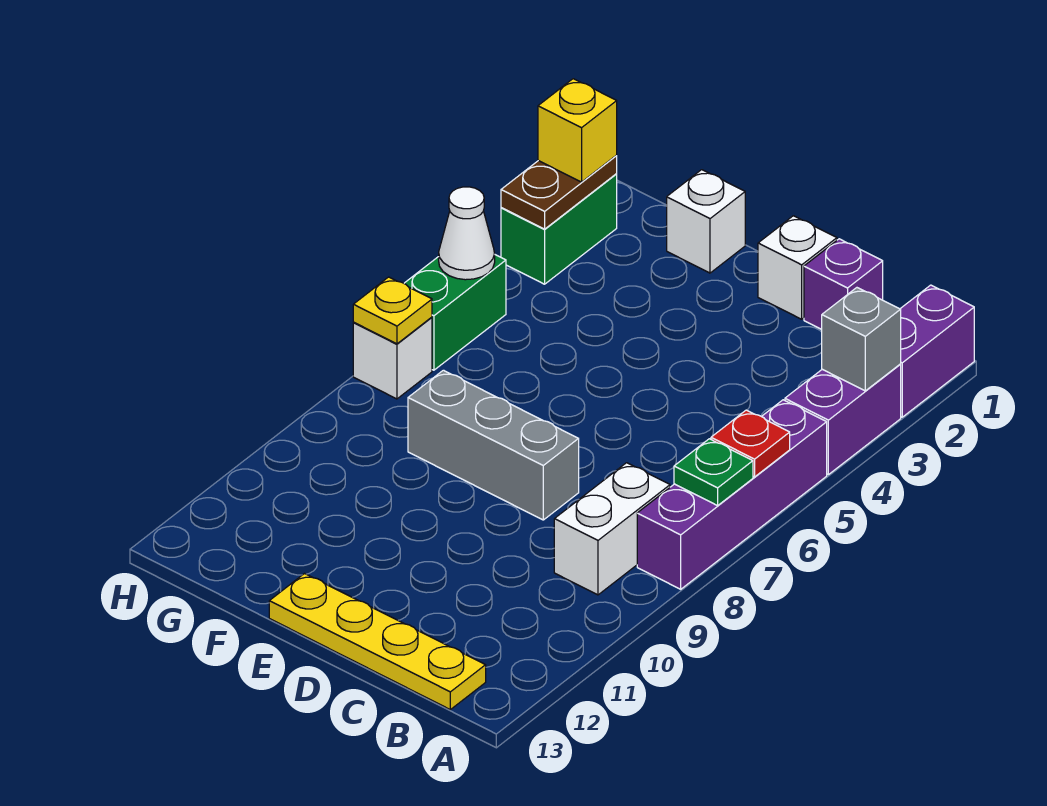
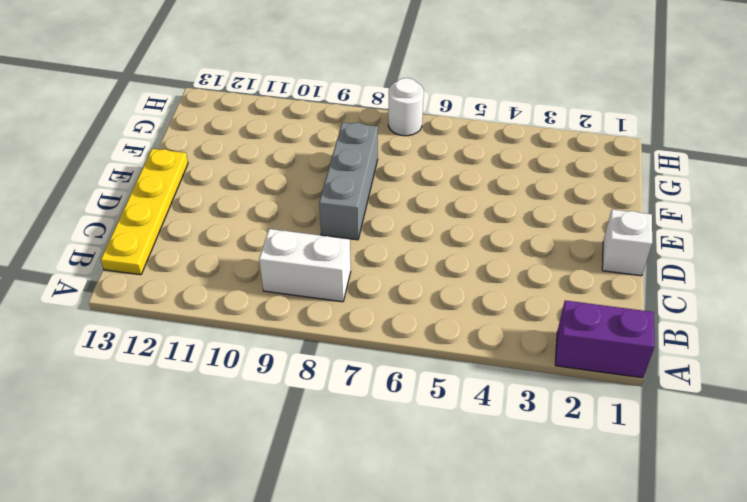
white round brick H7 level 1 -> white brick H7 level 1
none -> purple brick A3:A4 level 1
none -> purple brick A5:A8 level 1
none -> purple brick C1 level 1

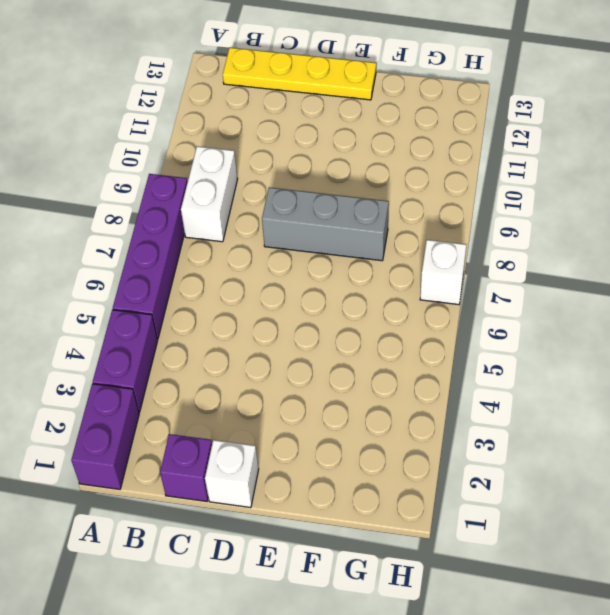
none -> white brick F1 level 1
none -> green brick H2:H3 level 1
none -> green brick H5:H6 level 1

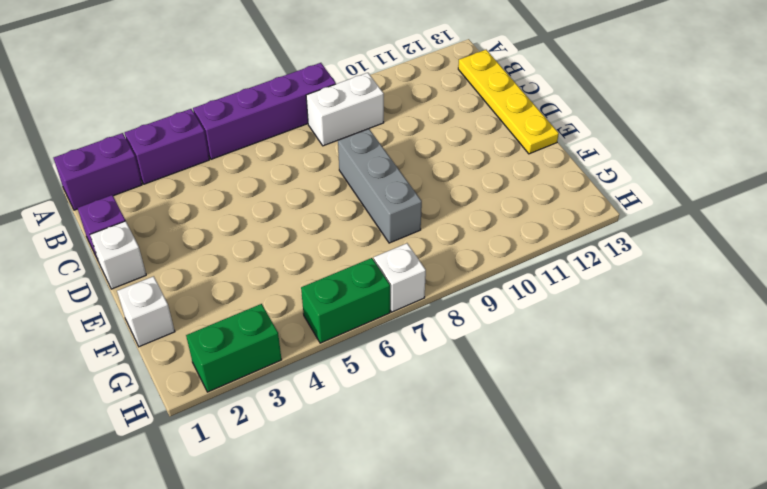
none -> grey brick A3 level 2
none -> red plate A6 level 2
none -> green plate A7 level 2

